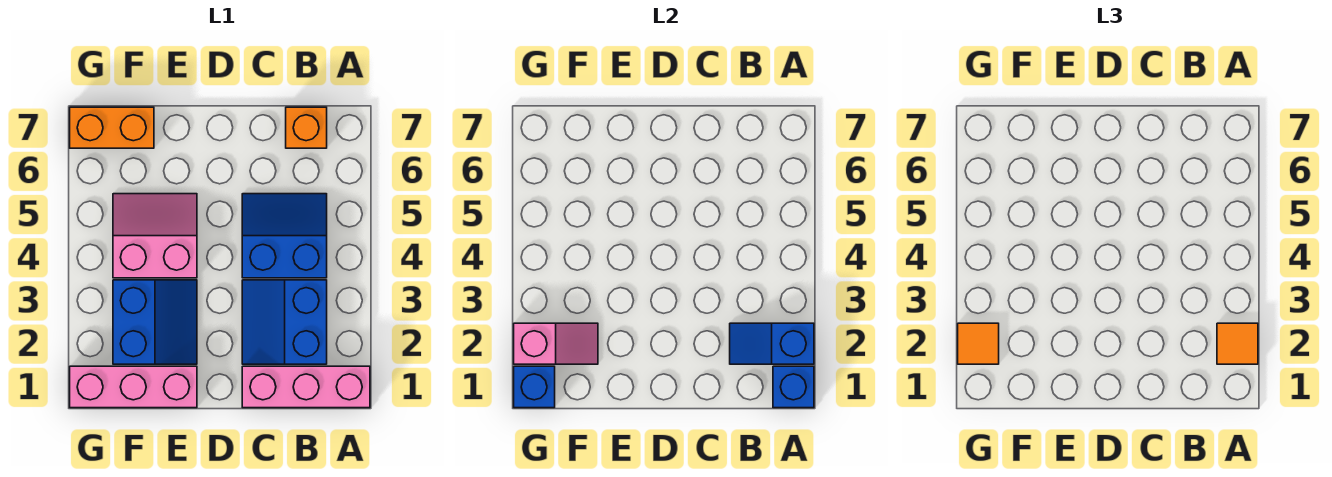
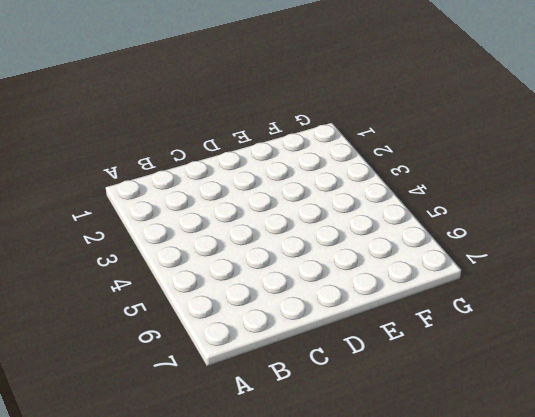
none -> pink brick A1:C1 level 1
none -> blue slope B2:C3 level 1 top B
none -> blue slope B4:C5 level 1 top 4

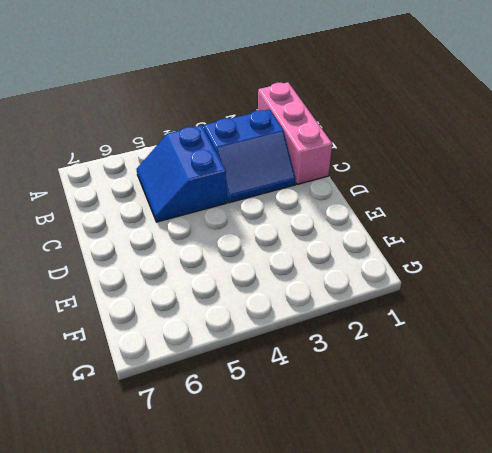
none -> orange brick B7 level 1
none -> pink brick E1:G1 level 1
none -> blue slope E2:F3 level 1 top F

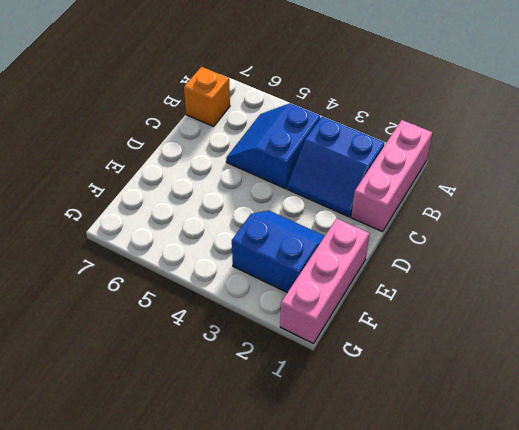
none -> pink slope E4:F5 level 1 top 4
none -> orange brick F7:G7 level 1
none -> blue brick A1 level 2

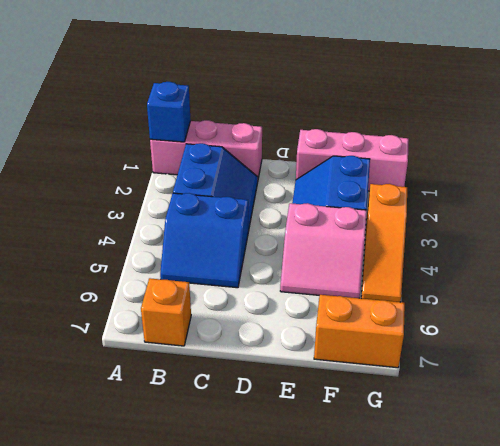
orange slope G3:G5 level 1 top 3 -> none
none -> blue slope A2:B2 level 2 top A
none -> pink slope F2:G2 level 2 top G
none -> blue brick G1 level 2

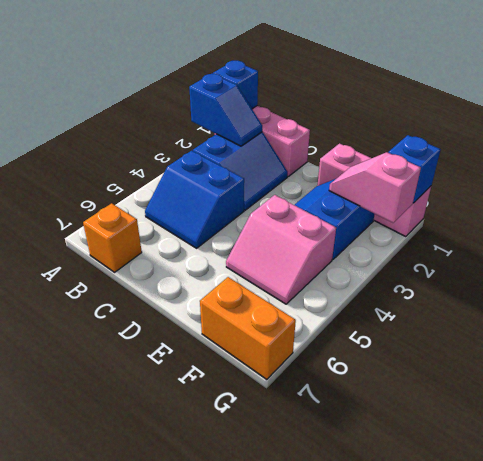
none -> orange tile A2 level 3
none -> orange tile G2 level 3

